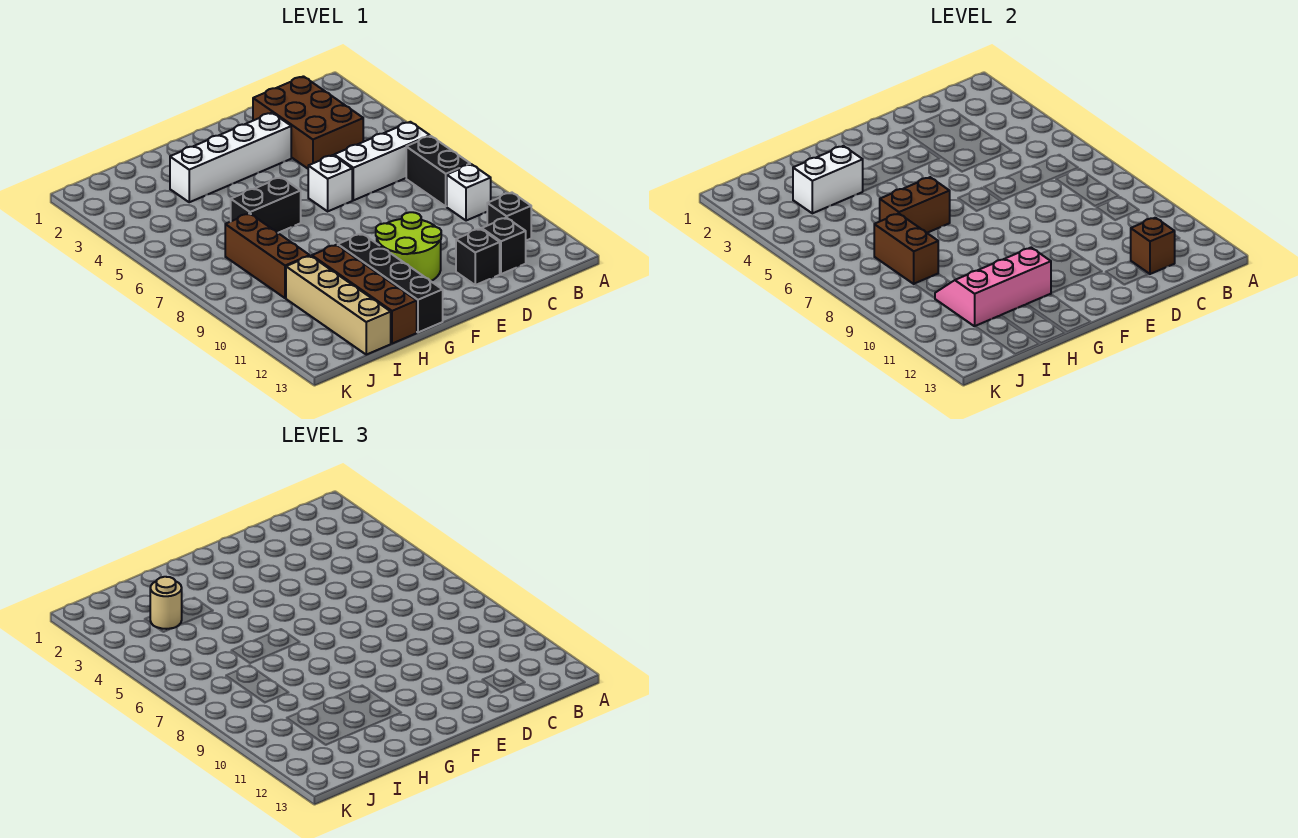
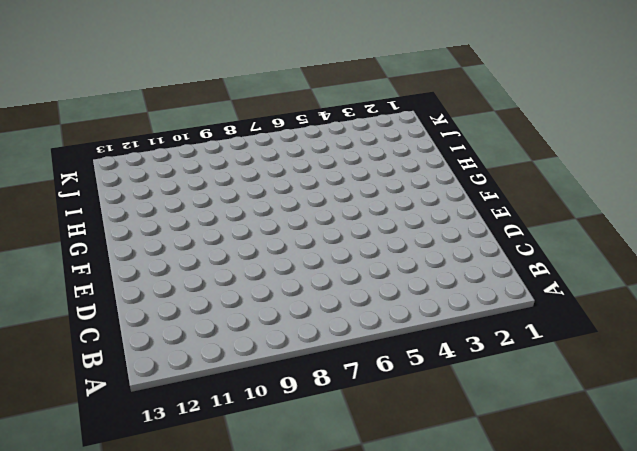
none -> white brick B6:D6 level 1
none -> black brick B7:B8 level 1
none -> white brick B9 level 1

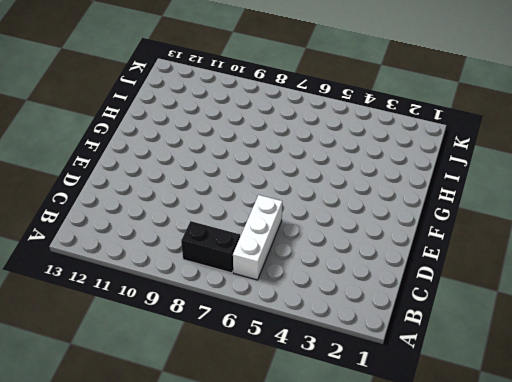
none -> white brick B9 level 1
none -> black brick B11 level 1
none -> brown brick C2:D4 level 1

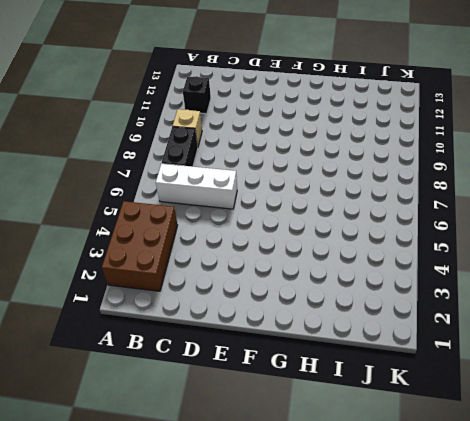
brown brick A2:B4 level 1 -> brown brick C2:D4 level 1
tan brick B9 level 1 -> white brick B9 level 1
none -> black brick C12 level 1
none -> black brick D12 level 1
none -> white brick E3:H3 level 1

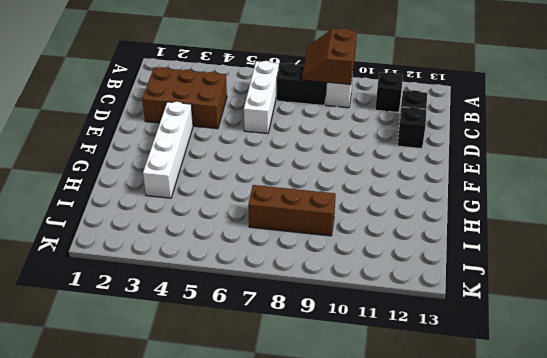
brown slope A8:B9 level 2 top 9 -> none
none -> white brick E6 level 1
none -> lime round brick E10:F11 level 1
none -> black brick G6:H6 level 1

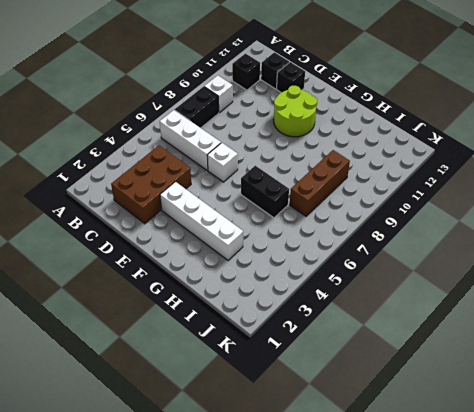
none -> black brick G10:G13 level 1
none -> brown brick H10:H13 level 1
none -> tan brick I10:I13 level 1

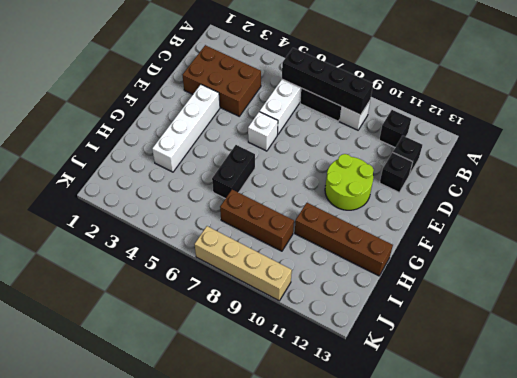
black brick B6:B9 level 2 -> black brick G10:G13 level 1
tan brick K7:K10 level 1 -> tan brick I10:I13 level 1
none -> brown brick C12 level 2
none -> brown brick G6:H6 level 2
none -> pink slope G10:I11 level 2 top 11

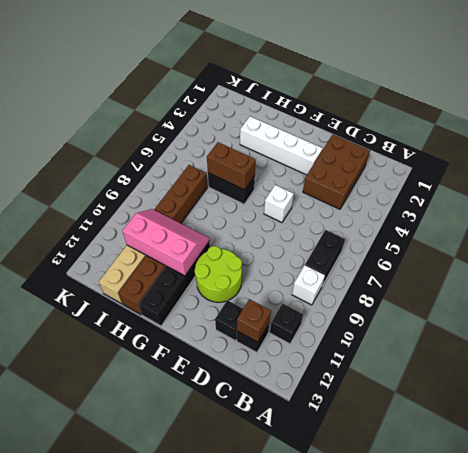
none -> white brick B6:D6 level 1
none -> white brick H3:I3 level 2
none -> brown brick I7:I8 level 2

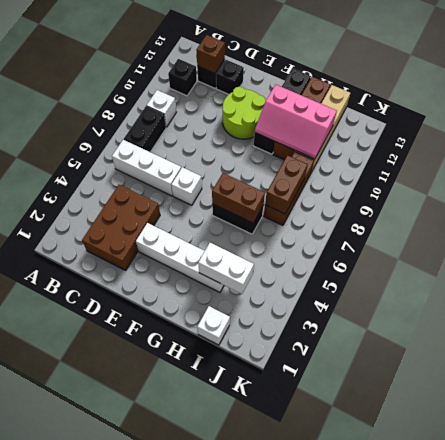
white brick I1 level 1 -> none
none -> tan round brick I3 level 3

